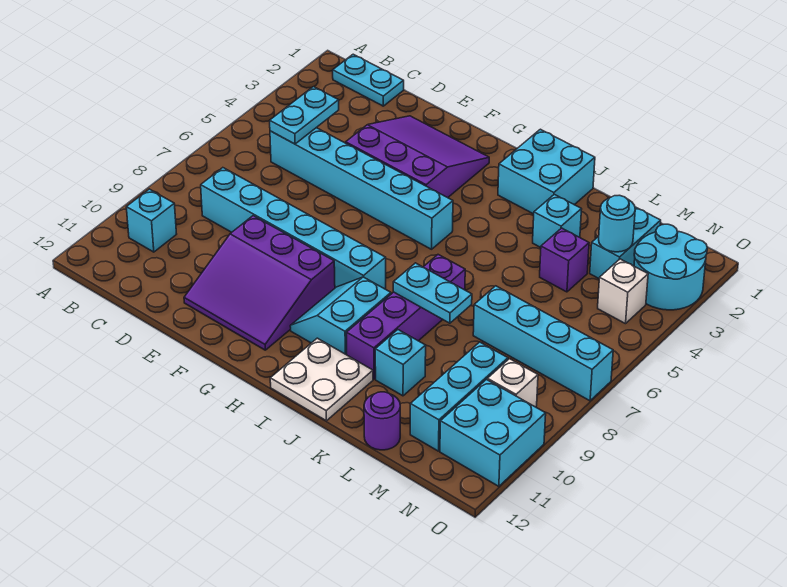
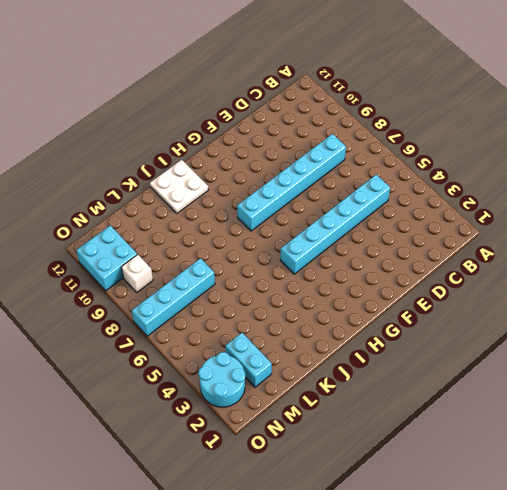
none -> cyan plate B1:C1 level 1
none -> cyan brick B10 level 1
none -> purple slope E2:G4 level 1 top 4

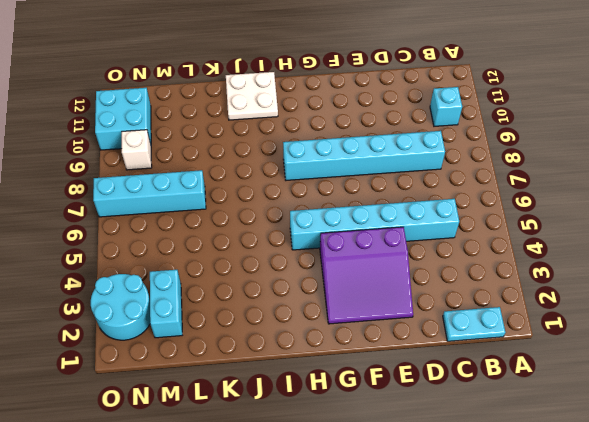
none -> purple slope E9:G11 level 1 top 9
none -> cyan slope H9:I10 level 1 top I
none -> cyan brick I1:J2 level 1

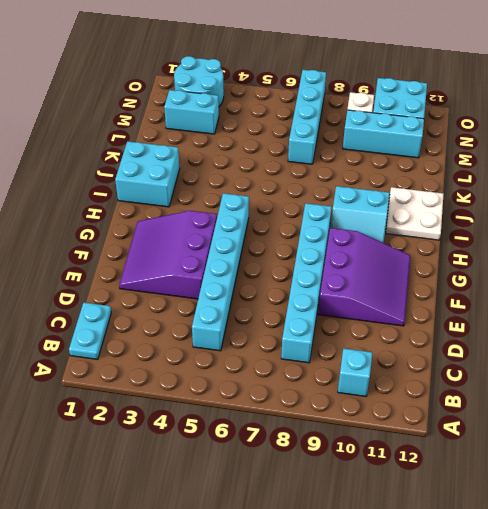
none -> purple brick J7:J10 level 1
none -> cyan brick K3 level 1
none -> cyan brick K10 level 1

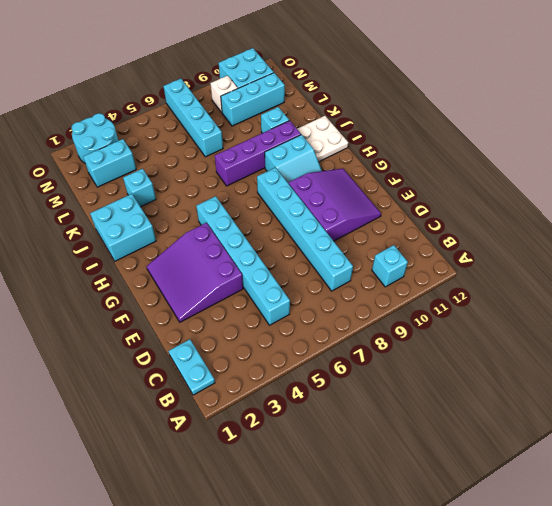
none -> purple brick L4 level 1
none -> purple round brick L12 level 1
none -> white brick N4 level 1

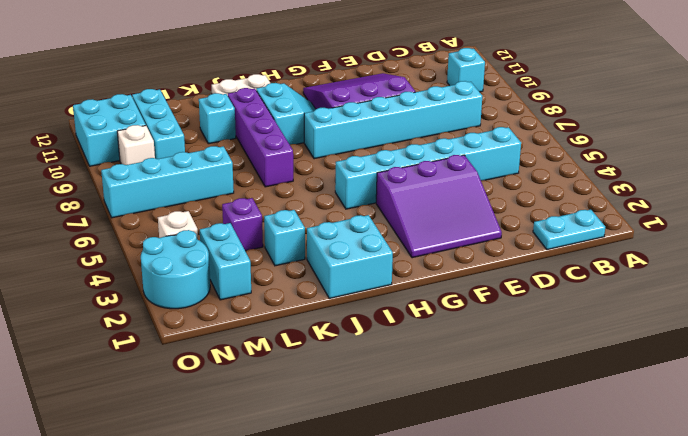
none -> purple round brick L12 level 1
none -> cyan plate C4:C5 level 2
none -> cyan plate J8:K8 level 2

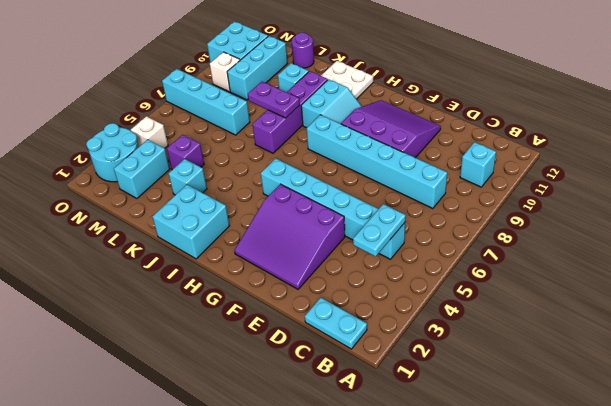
purple plate J8:K8 level 2 -> cyan plate J8:K8 level 2
none -> cyan round brick M3 level 2

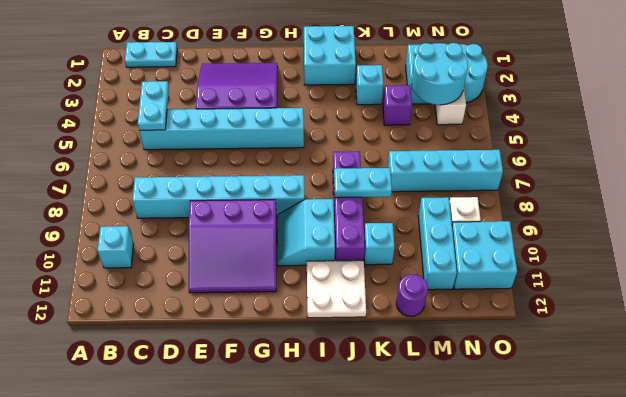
cyan round brick M3:N4 level 2 -> cyan round brick M3 level 2

